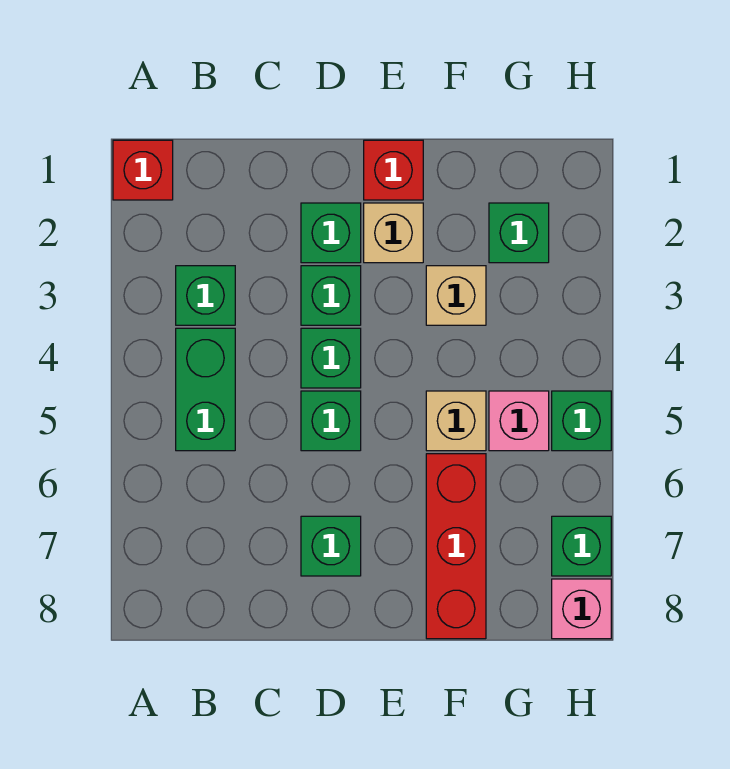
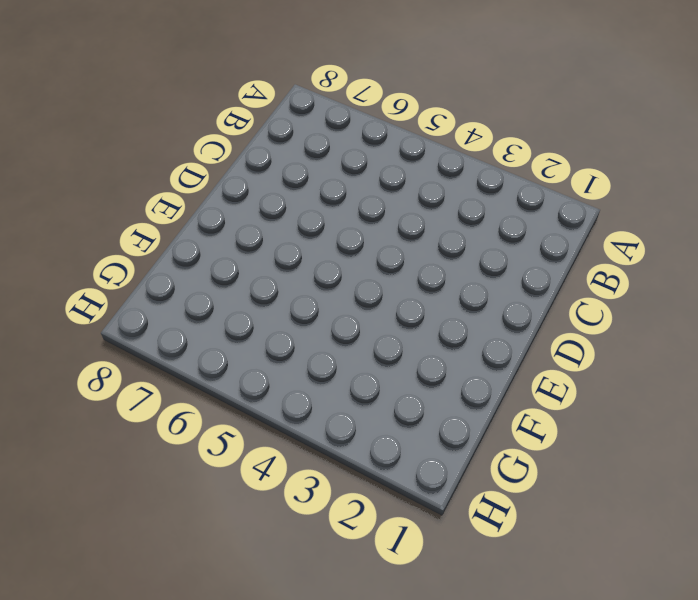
none -> red brick A1 level 1
none -> green brick B3 level 1
none -> green brick B4:B5 level 1

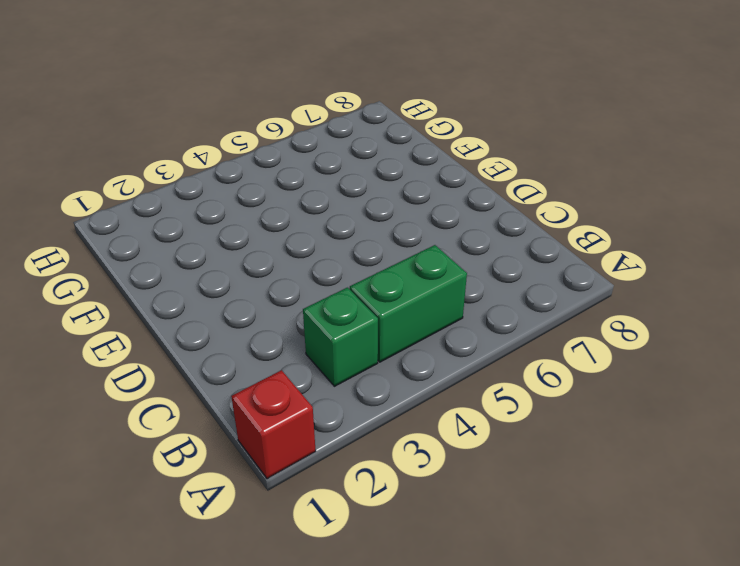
none -> green brick D2 level 1
none -> green brick D3 level 1
none -> green brick D4 level 1

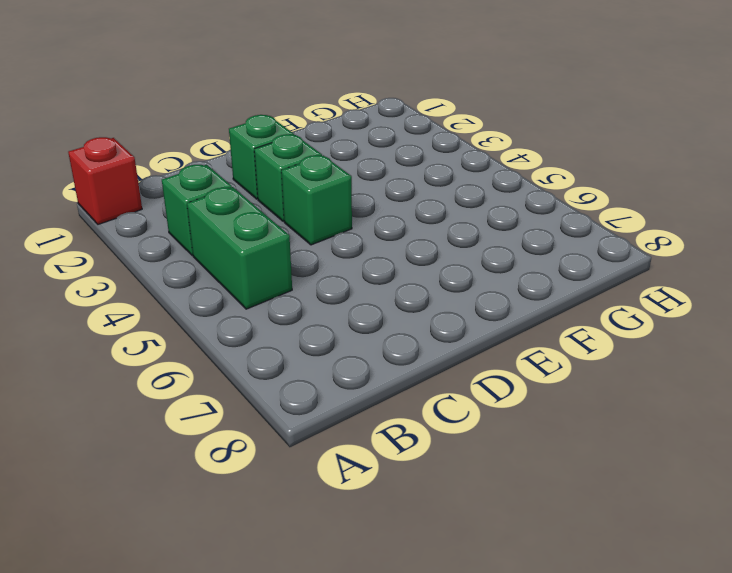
none -> green brick D5 level 1
none -> green brick D7 level 1
none -> red brick E1 level 1

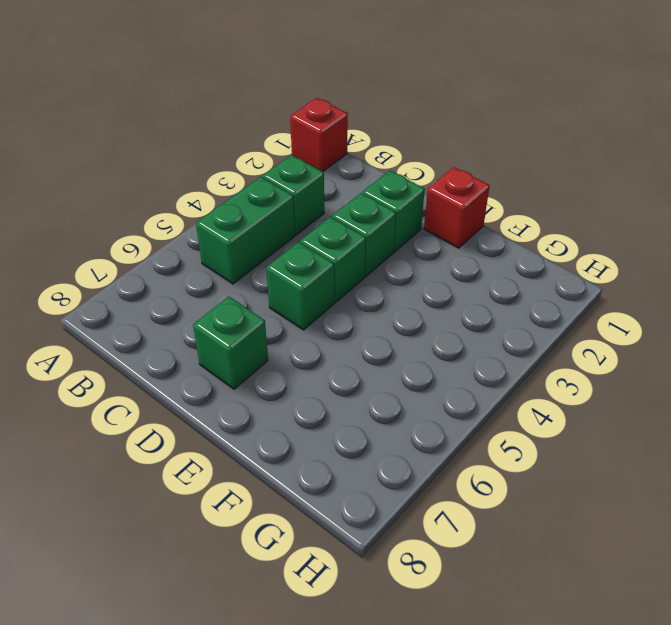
none -> tan brick E2 level 1
none -> tan brick F3 level 1
none -> tan brick F5 level 1

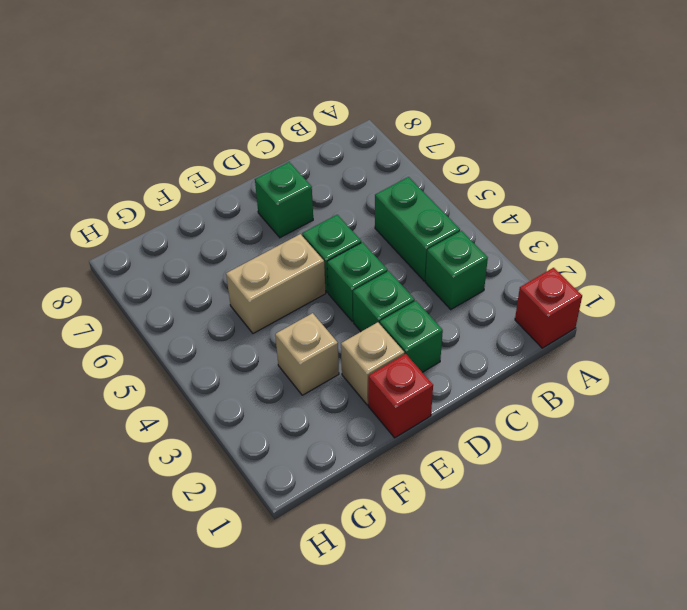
tan brick E5:F5 level 1 -> tan brick F5 level 1
none -> red brick F6:F8 level 1
none -> green brick G2 level 1
none -> pink brick G5 level 1

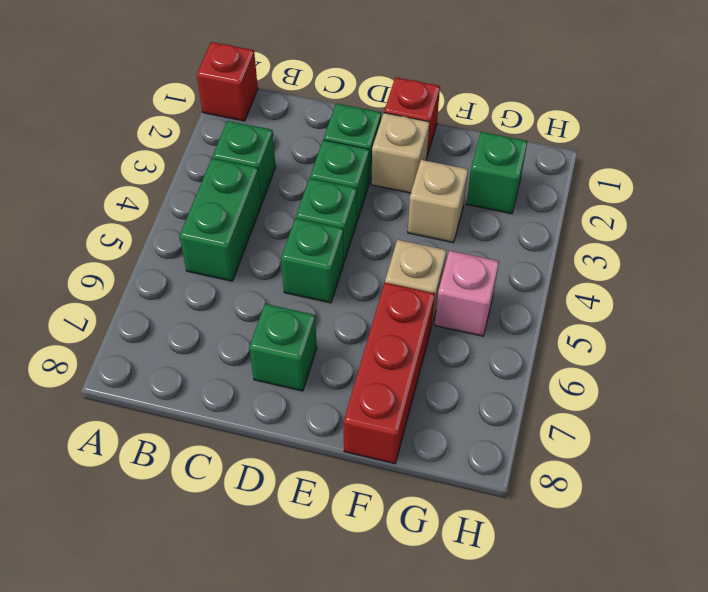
none -> green brick H5 level 1
none -> green brick H7 level 1
none -> pink brick H8 level 1

